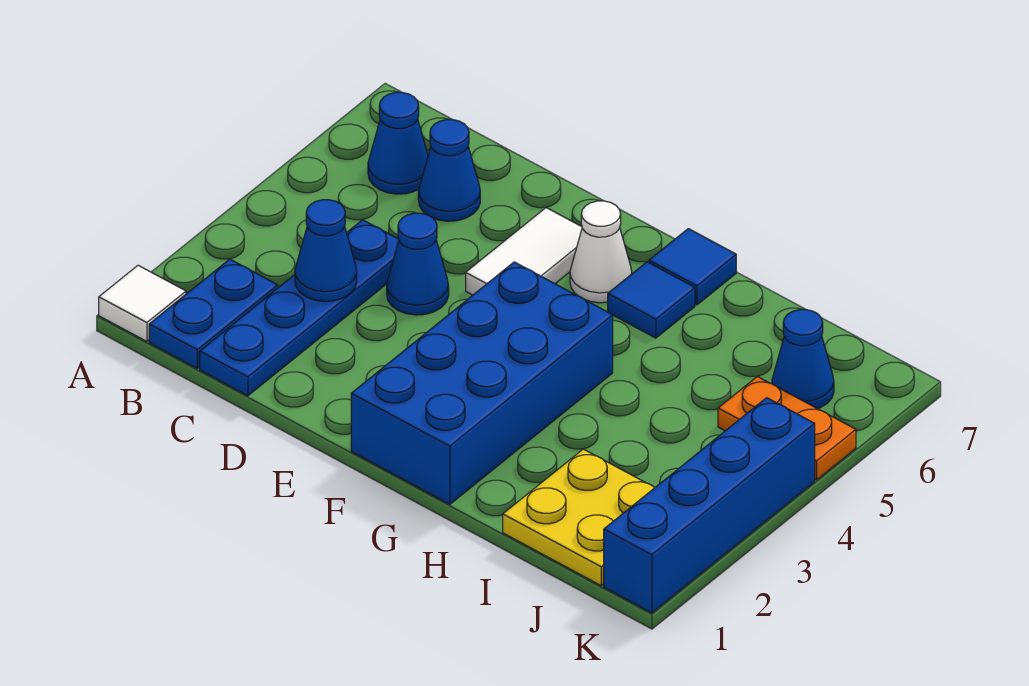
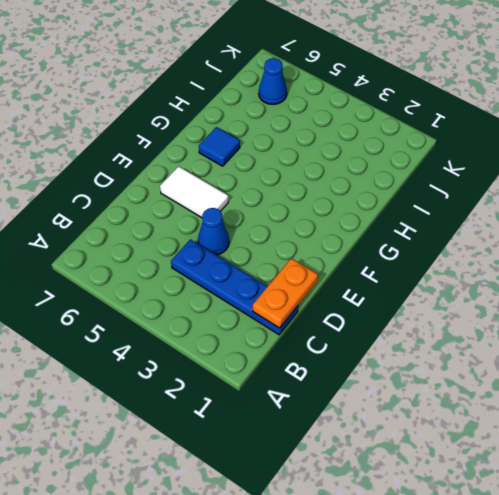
orange plate C1:D1 level 2 -> orange plate J5:K5 level 1
none -> white tile A1 level 1
none -> blue plate B1:B2 level 1
none -> blue cone B6 level 1

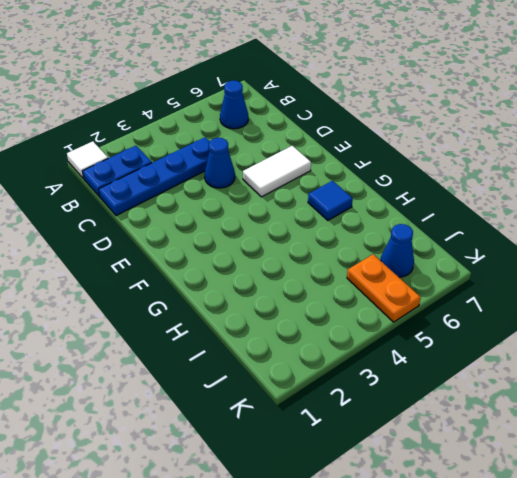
none -> blue cone C6 level 1
none -> blue brick F1:G4 level 1
none -> white cone F6 level 1

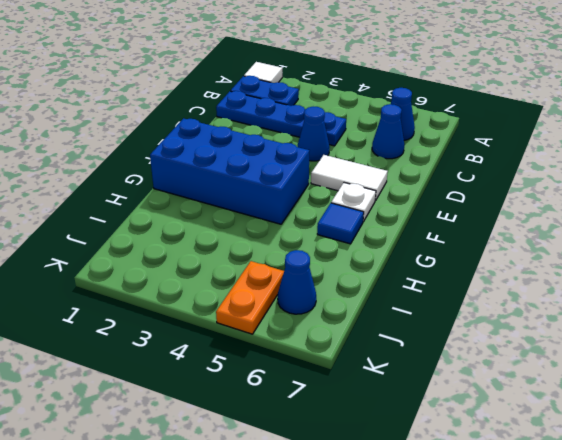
white plate F6 level 1 -> white cone F6 level 1
none -> blue tile G7 level 1
none -> yellow plate I1:J2 level 1
none -> blue brick K1:K4 level 1

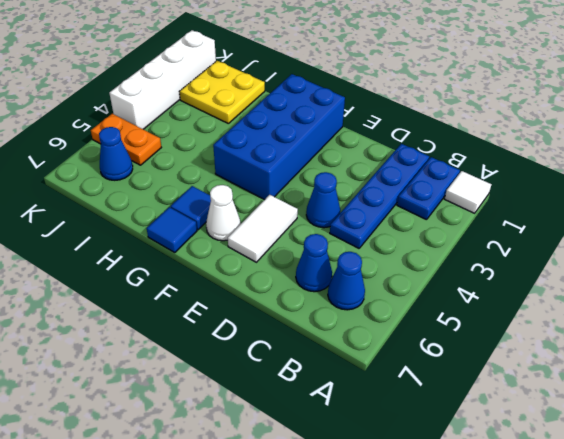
white brick K1:K4 level 1 -> blue brick K1:K4 level 1
none -> blue cone C3 level 2

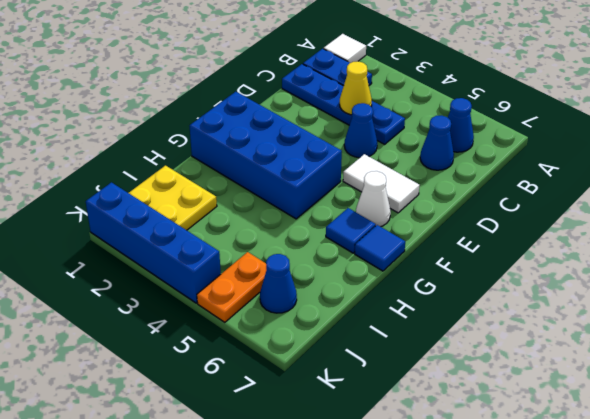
yellow cone C3 level 2 -> blue cone C3 level 2

